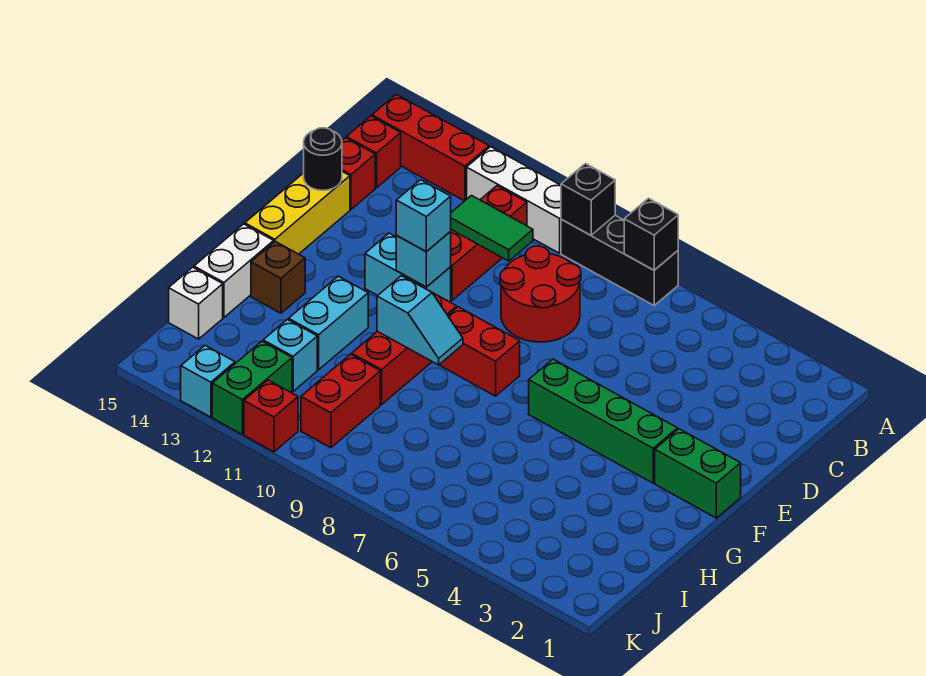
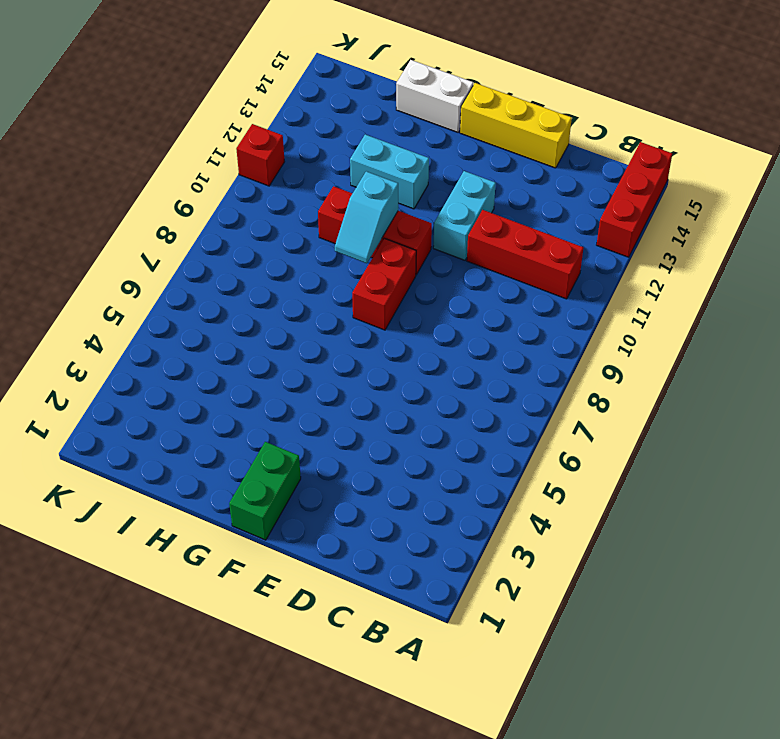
none -> black brick A7:A9 level 1
none -> white brick A10:A12 level 1
none -> red brick B15 level 1

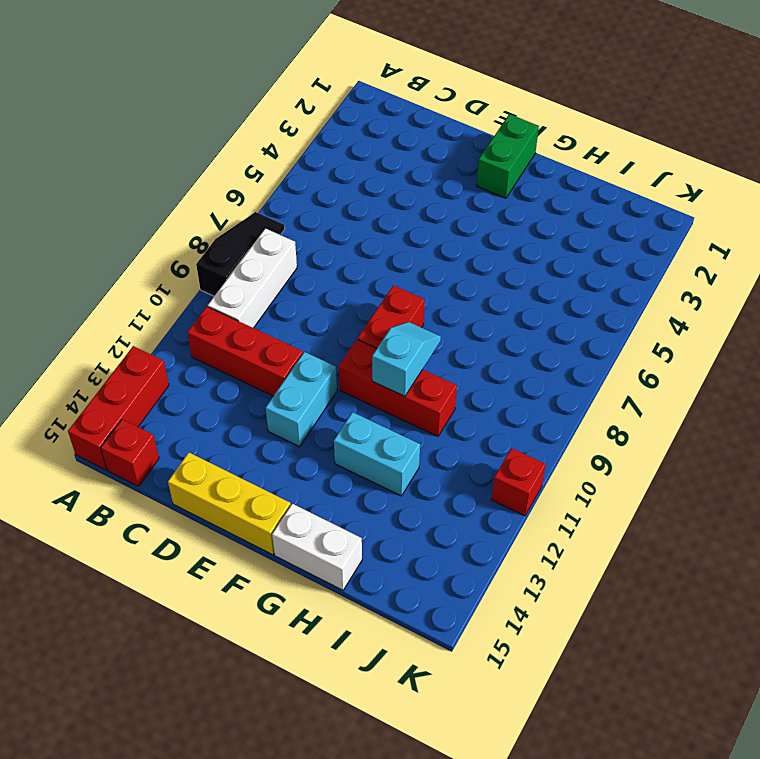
black slope A7:A9 level 1 top 9 -> black brick A7:A9 level 1
white brick B8:B10 level 1 -> white brick A10:A12 level 1
none -> red round brick C8:D9 level 1
none -> red brick C15 level 1
none -> green brick F3:F6 level 1

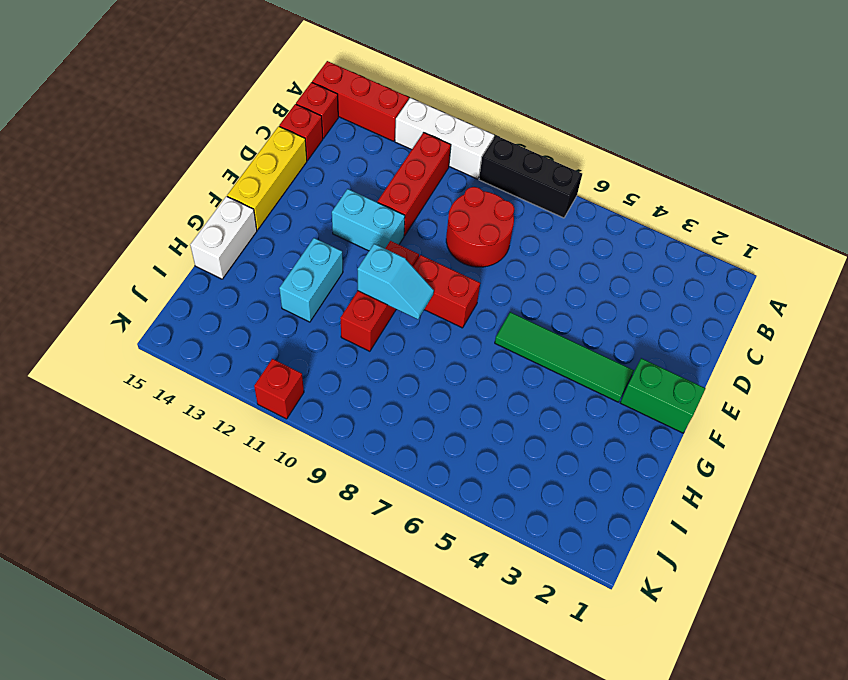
green tile F3:F6 level 1 -> green brick F3:F6 level 1
none -> brown brick G14 level 1
none -> red brick I10:J10 level 1
none -> cyan brick I12 level 1

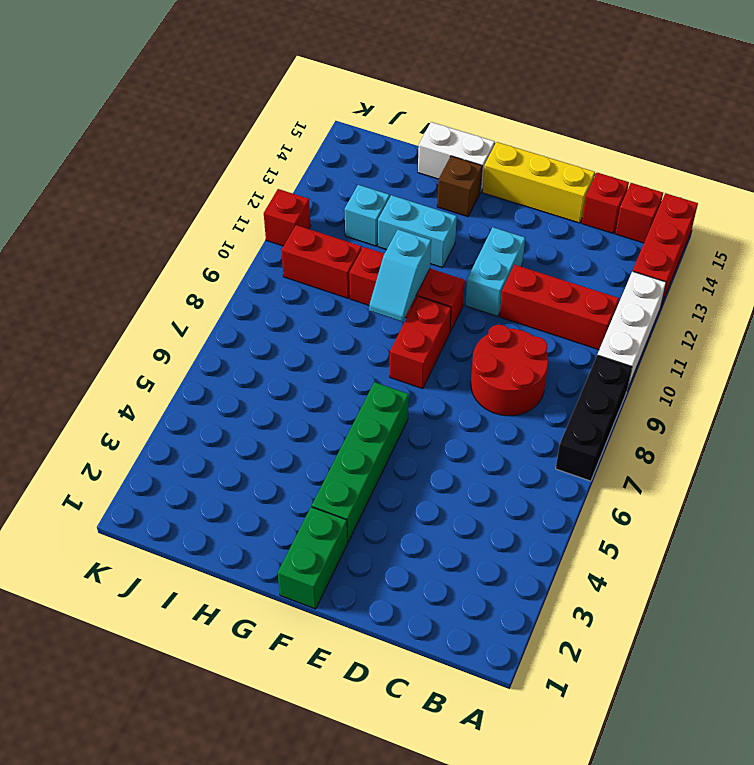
none -> white brick I15 level 1
none -> green brick J12:K12 level 1
none -> cyan brick K13 level 1

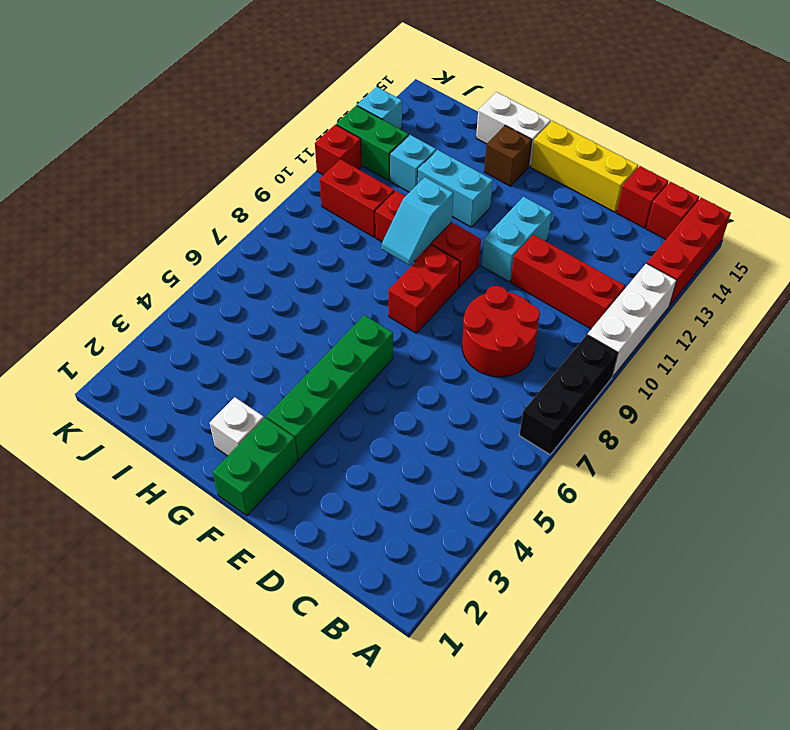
white brick G2 level 1 -> white brick I15 level 1
none -> black brick A7 level 2
none -> black brick A9 level 2
none -> green tile C10:C11 level 2

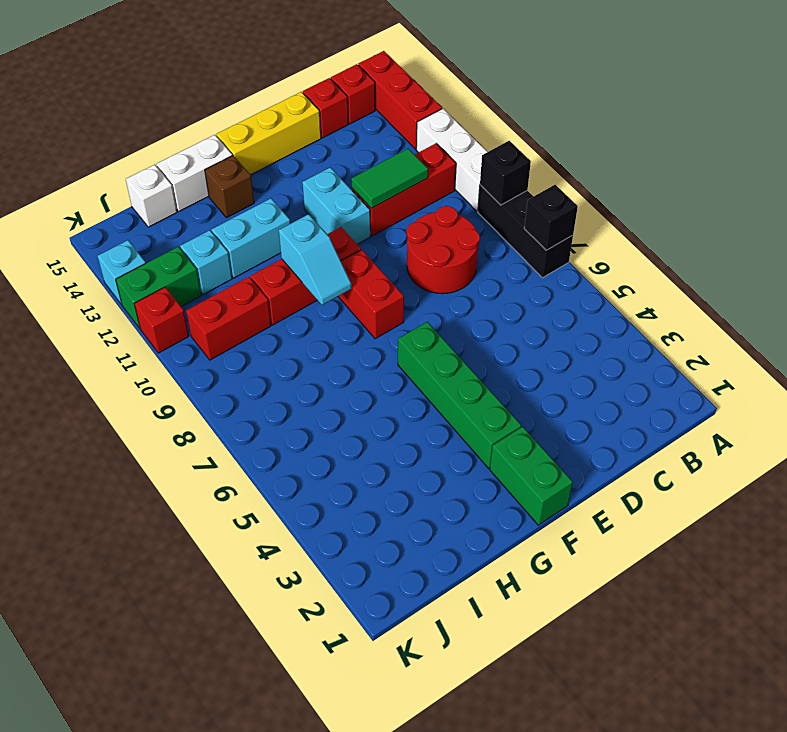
green tile C11:D11 level 2 -> green tile C10:C11 level 2
none -> black round brick D15 level 2
none -> cyan brick E11 level 2
none -> cyan brick E11 level 3

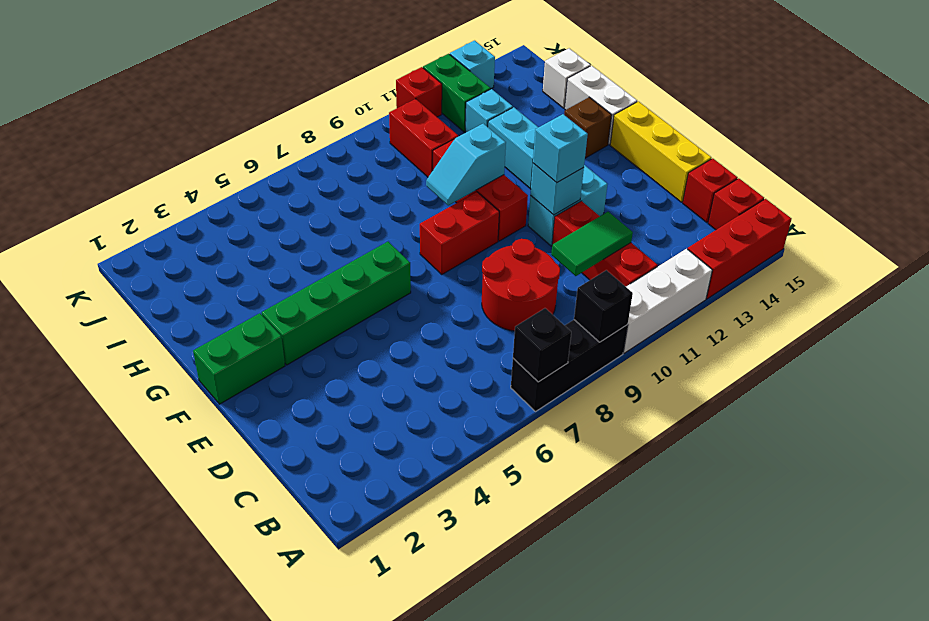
none -> black round brick D15 level 2

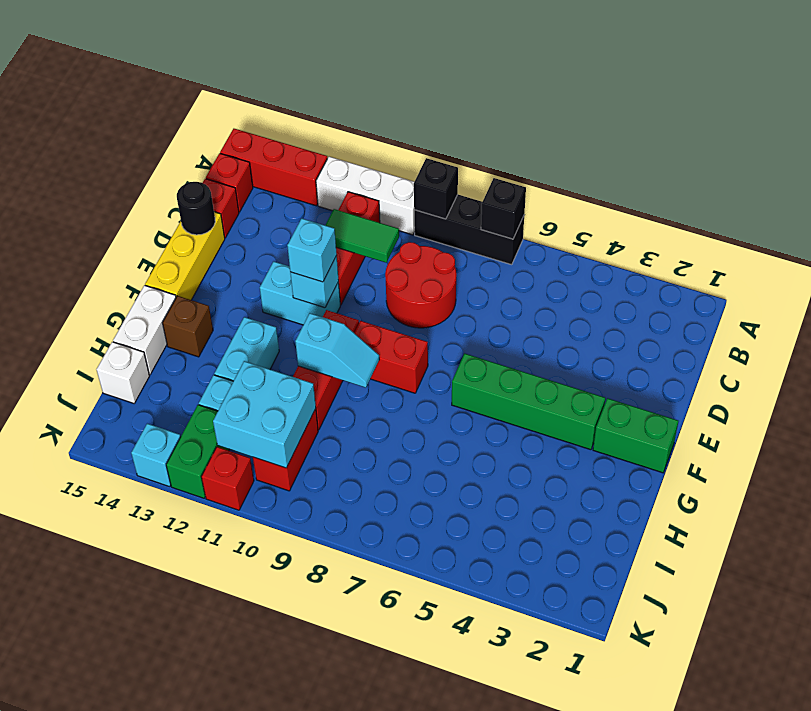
cyan brick I10:J11 level 2 -> none

